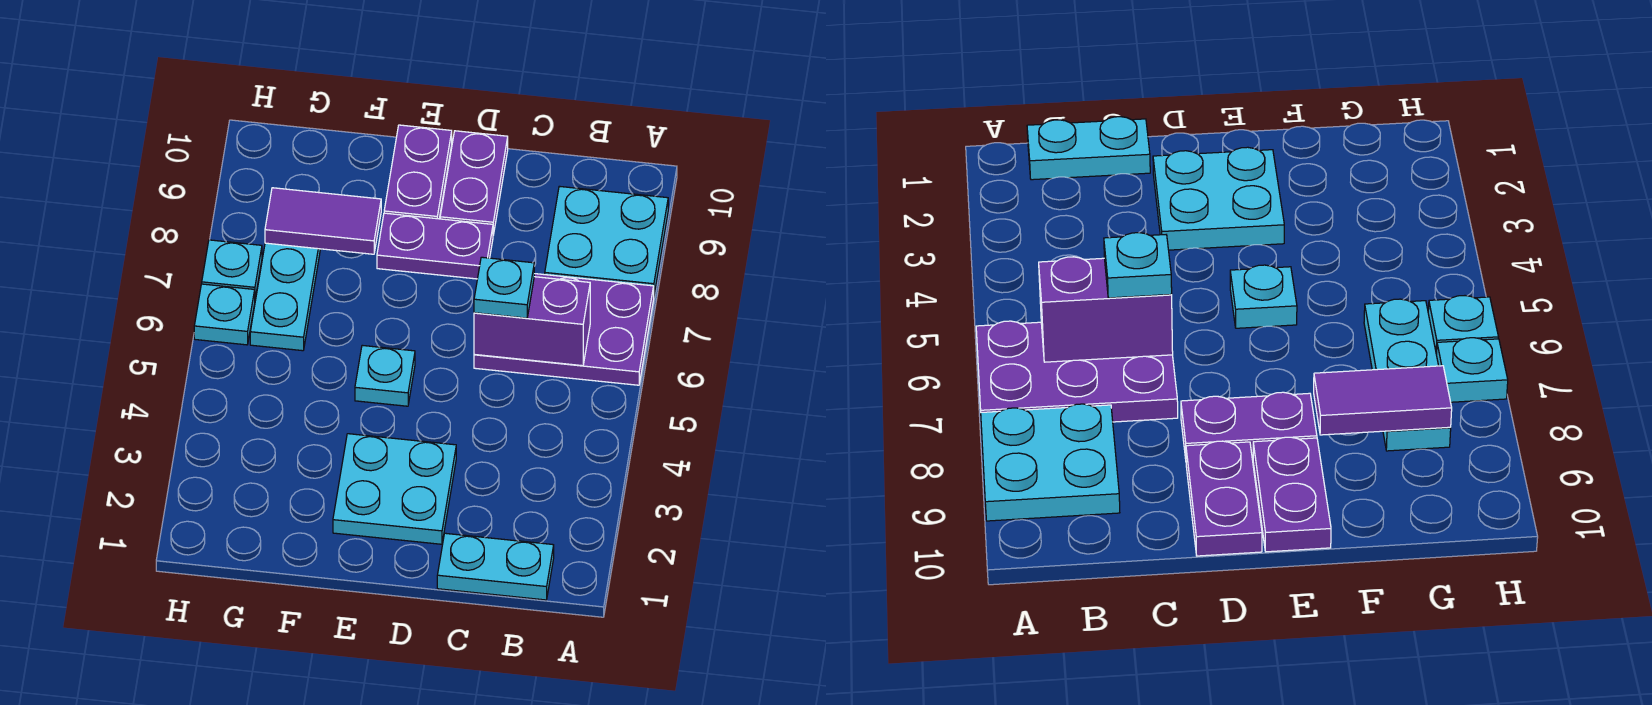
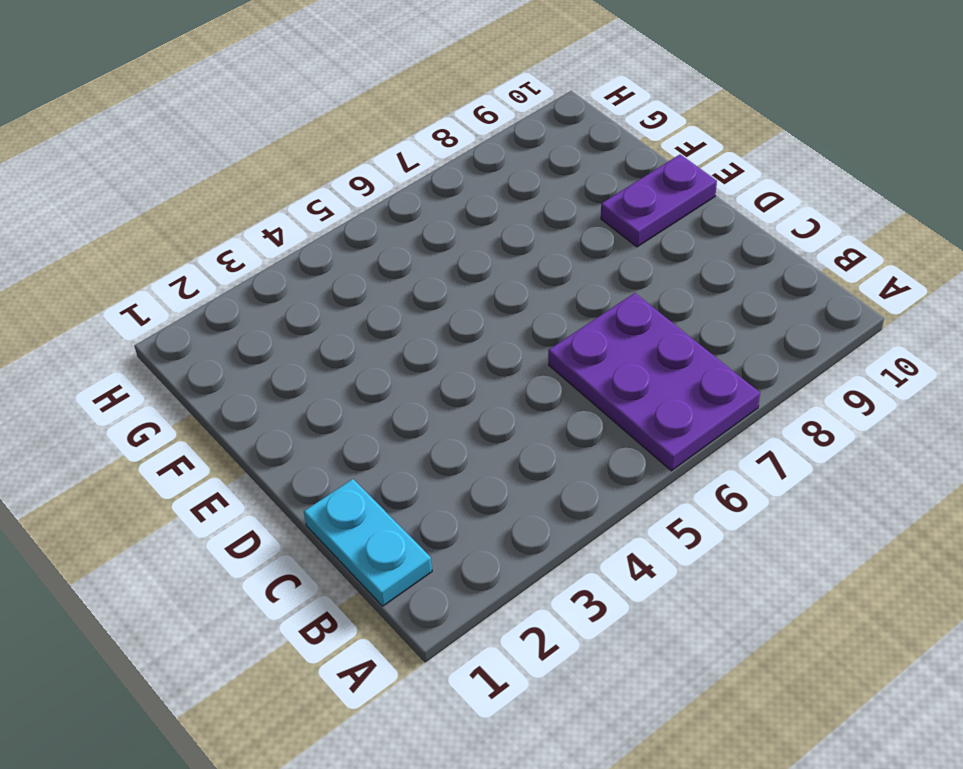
none -> cyan plate A8:B9 level 1
none -> cyan plate D2:E3 level 1
none -> purple plate D8:E8 level 1

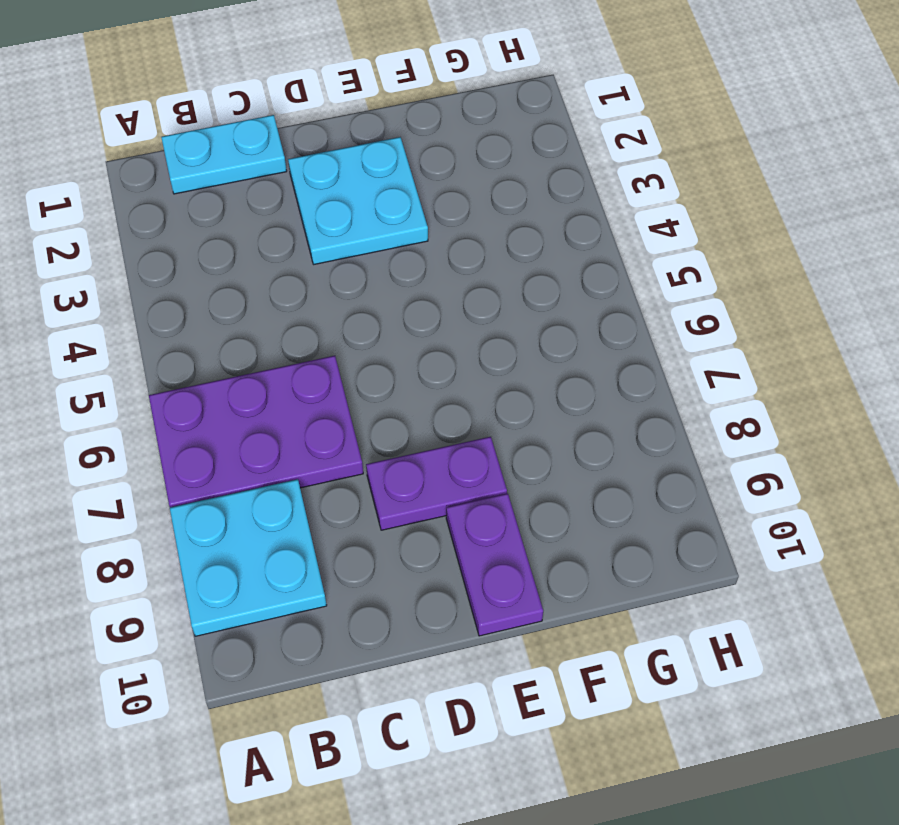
none -> purple plate D9:D10 level 1
none -> cyan plate E5 level 1
none -> cyan plate G6:G8 level 1

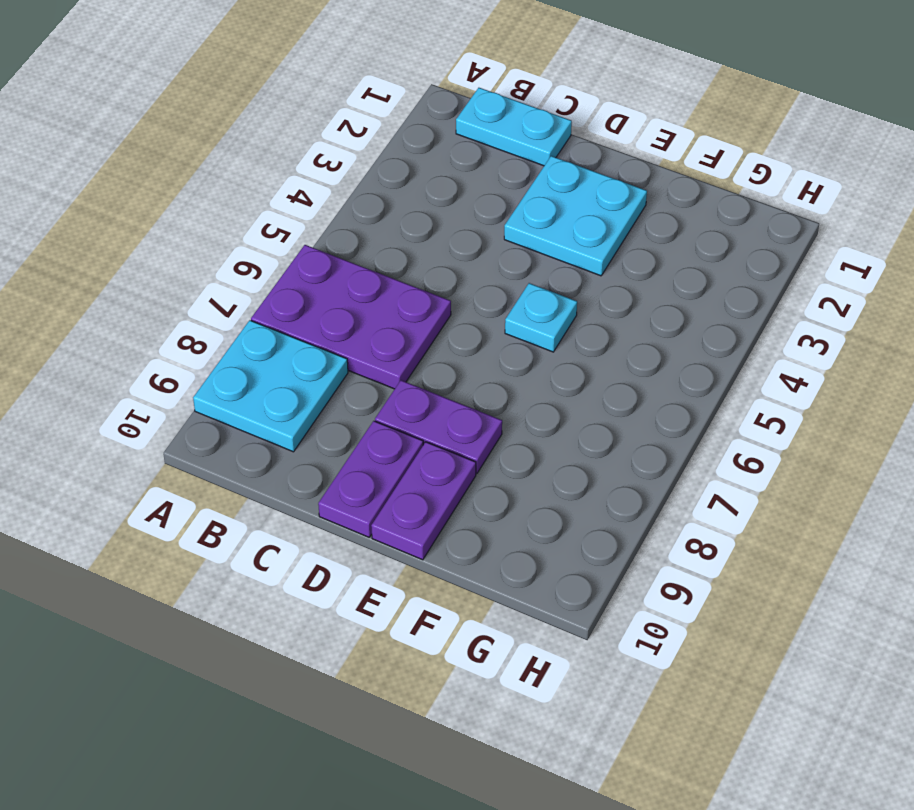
none -> cyan plate G6:G8 level 1
none -> cyan plate H6 level 1
none -> cyan plate H7 level 1

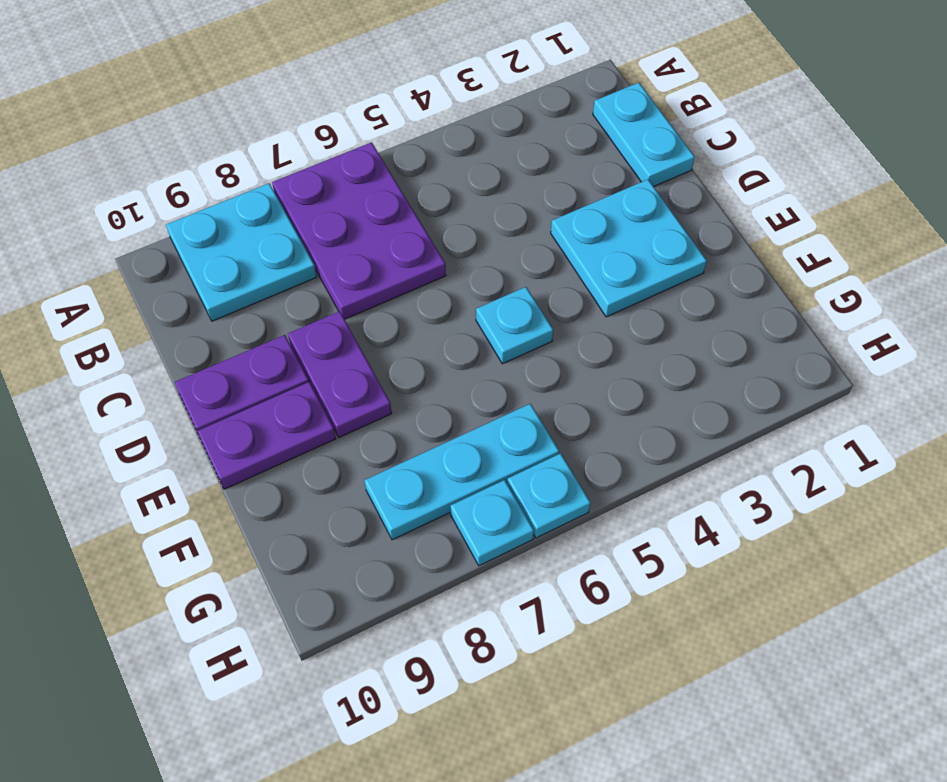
none -> purple brick B6:C6 level 2
none -> purple tile F8:G8 level 2
none -> cyan plate C6 level 3

